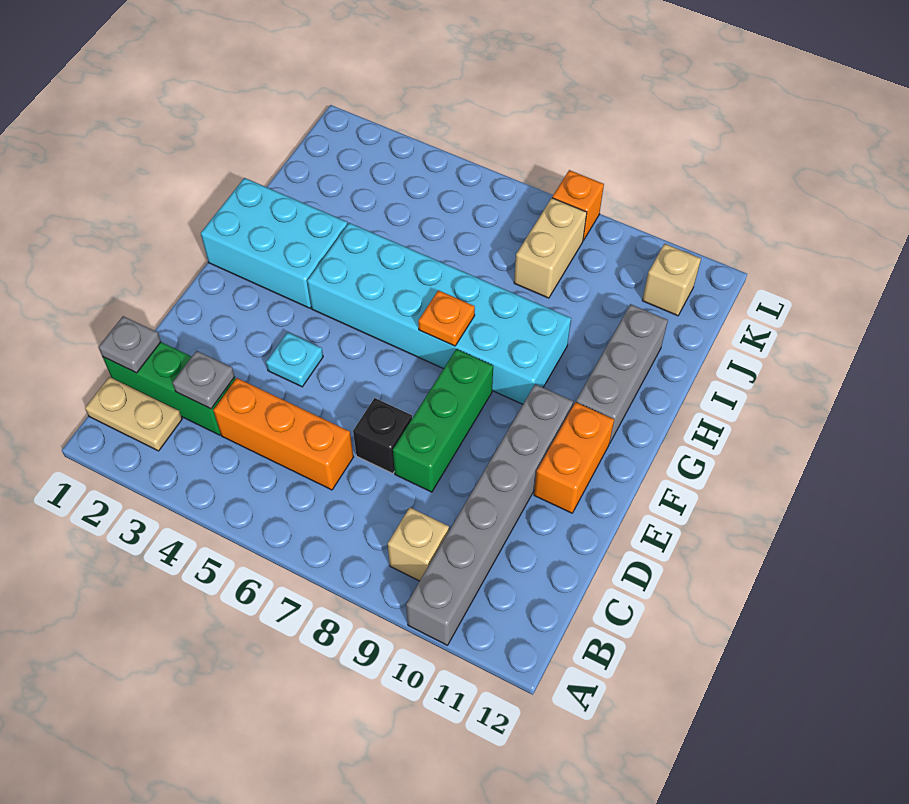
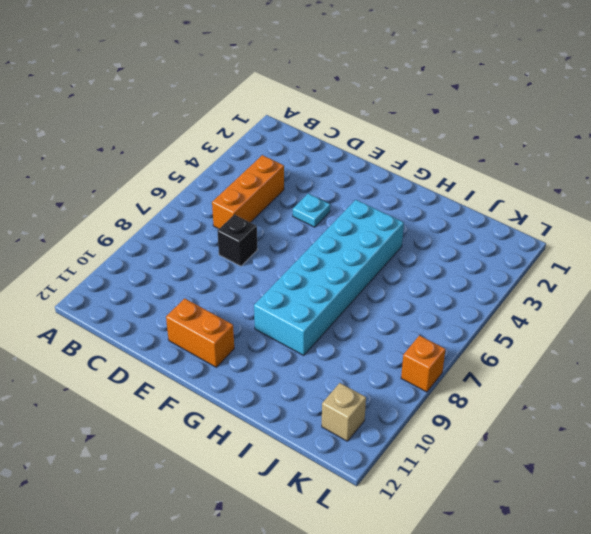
none -> grey brick A10:F10 level 1
none -> tan plate B1:B2 level 1
none -> tan brick B9 level 1

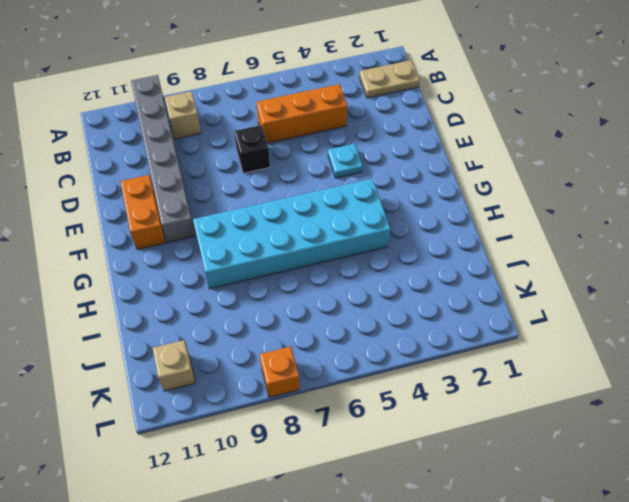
none -> green brick C1:C3 level 1
none -> green brick D8:F8 level 1
none -> cyan brick G1:H3 level 1

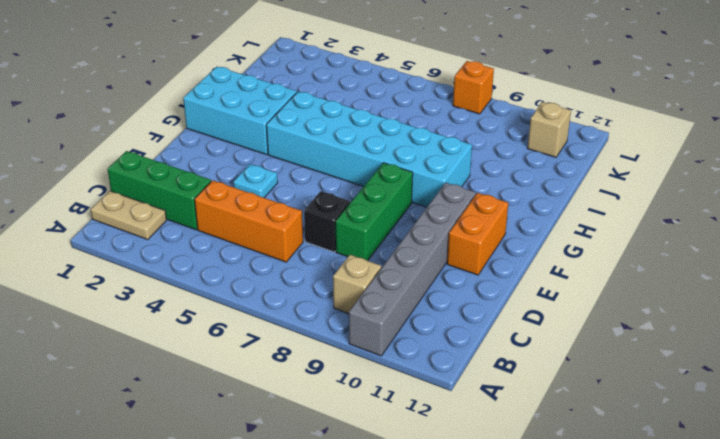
none -> grey brick G11:I11 level 1
none -> tan brick J8:K8 level 1
none -> grey plate C1 level 2

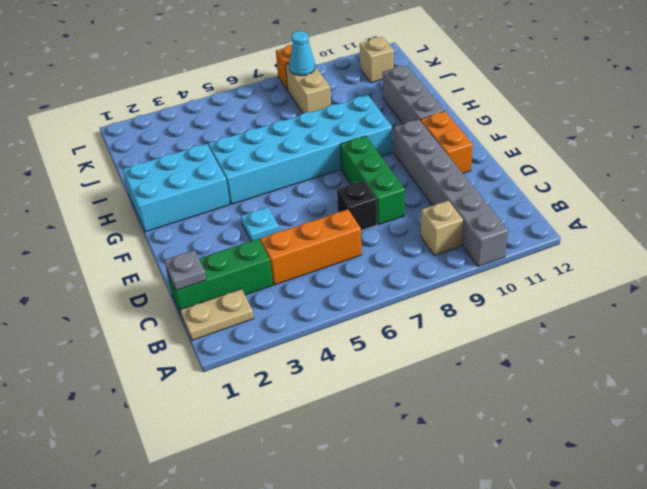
cyan cone K8 level 2 -> none
none -> grey plate C3 level 2
none -> orange plate G7 level 2

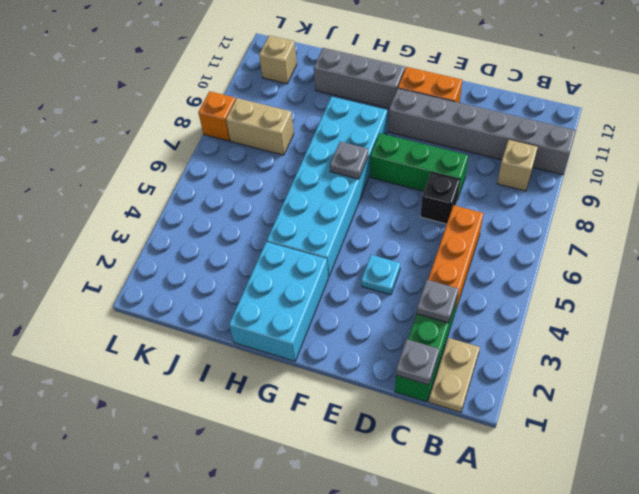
grey plate G7 level 2 -> orange plate G7 level 2

